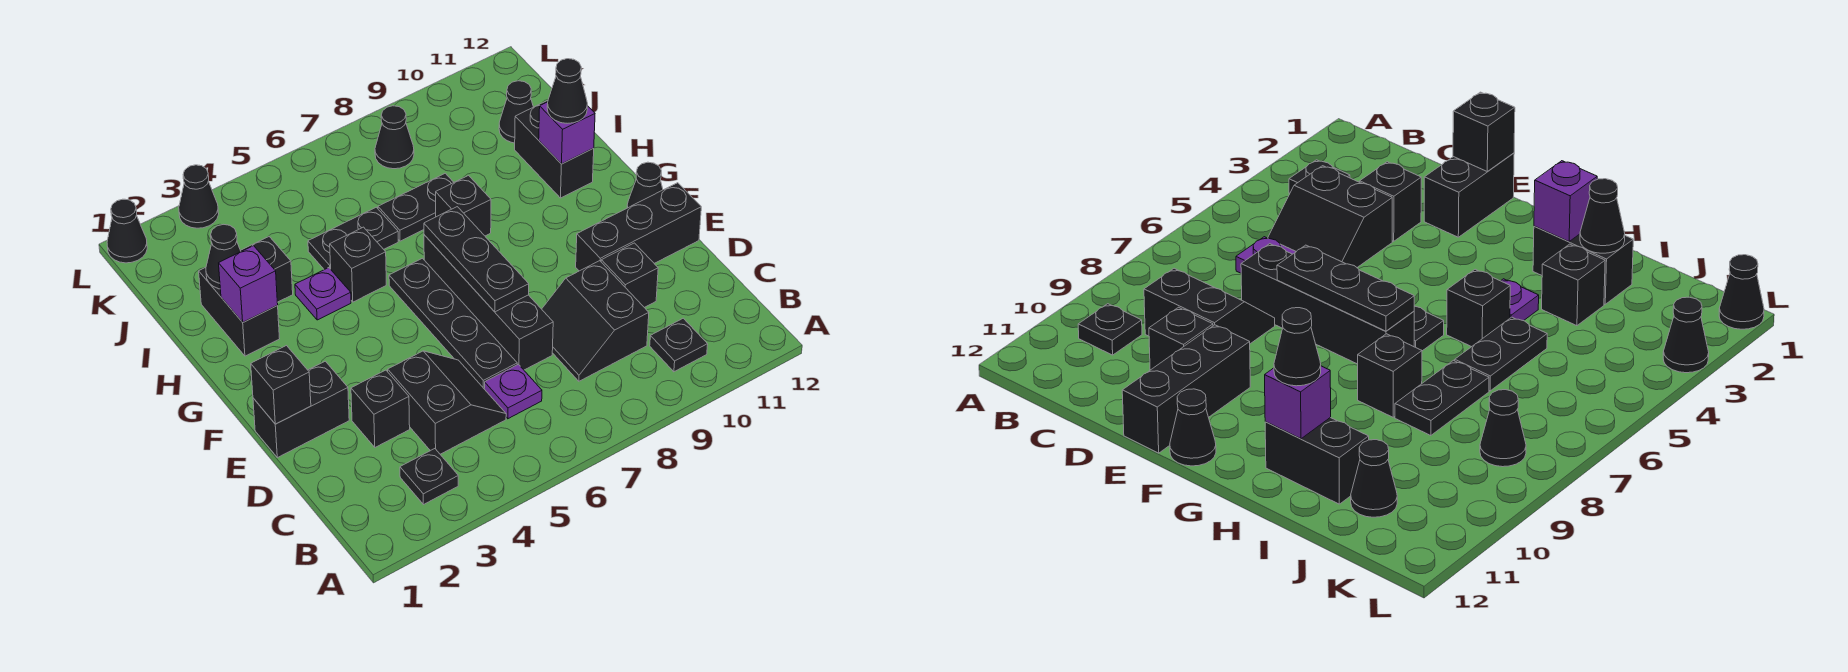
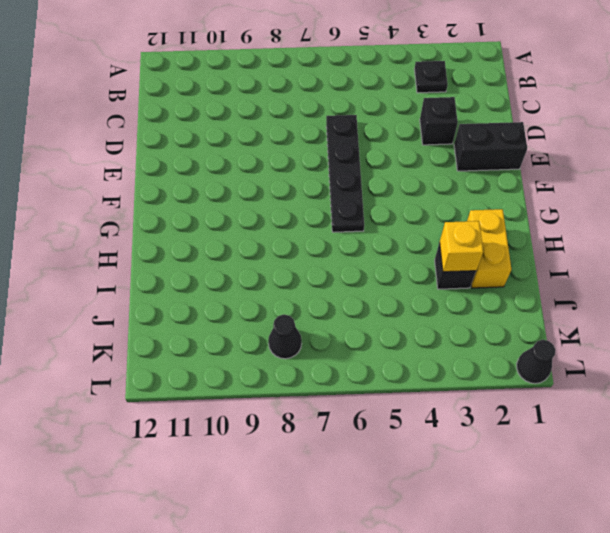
yellow brick H2:I2 level 1 -> black brick H2:I2 level 1
yellow brick I3 level 2 -> none
none -> black plate B10 level 1
none -> black slope C4:D5 level 1 top 4
none -> purple plate C6 level 1
none -> black slope C8:D9 level 1 top 9

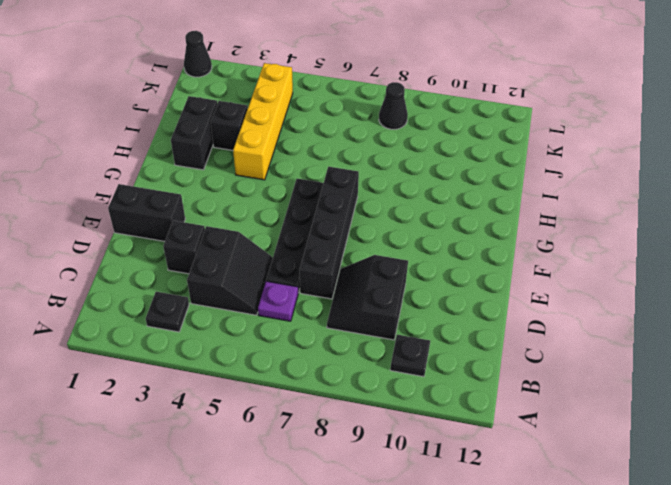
yellow brick H4:K4 level 1 -> purple plate H4 level 1
none -> black brick D10 level 1
none -> black brick E10:E12 level 1
none -> black cone F12 level 1
none -> black brick H5 level 1

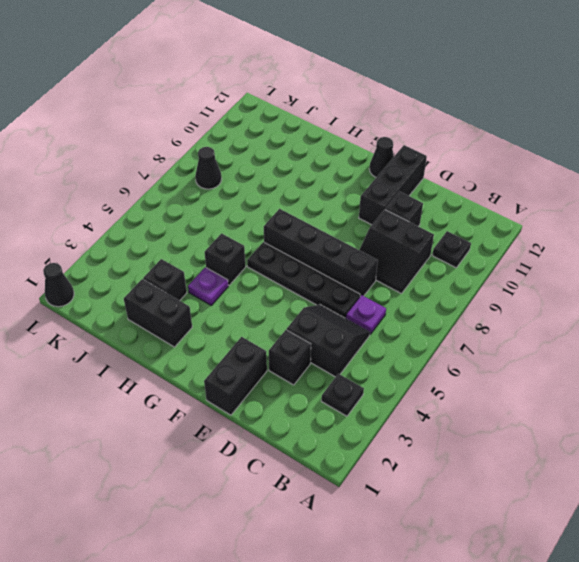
none -> black brick H8 level 1
none -> black brick H11:I11 level 1
none -> black plate I5:I6 level 1
none -> black plate I7:I8 level 1

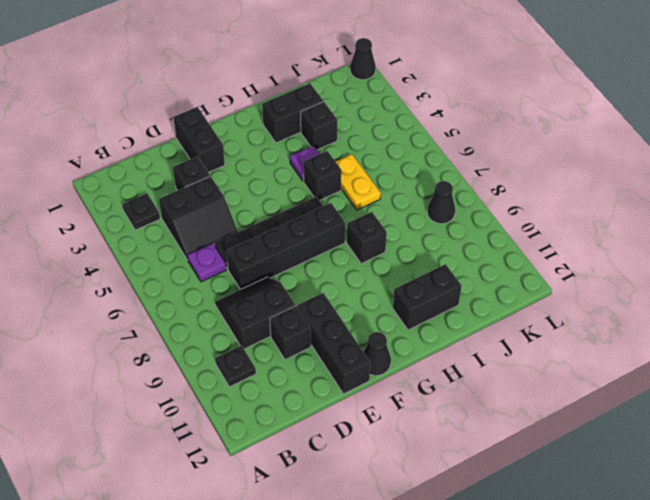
yellow plate I5:I6 level 1 -> black plate I5:I6 level 1
none -> black plate I7:I8 level 1
none -> black cone J11 level 1
none -> black cone L3 level 1
none -> black brick E1 level 2

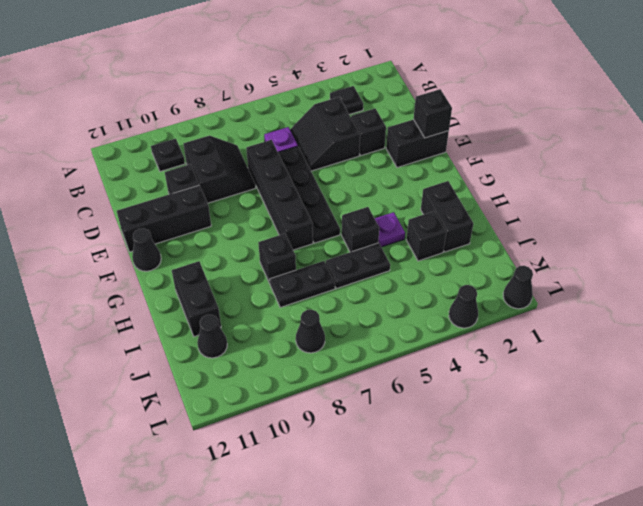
none -> black plate E7:G7 level 2
none -> purple brick H2 level 2
none -> purple brick H11 level 2
none -> black cone I2 level 2

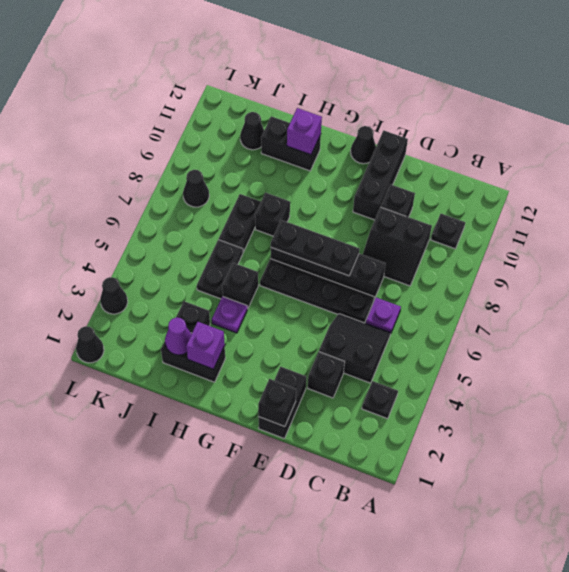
purple cone I2 level 2 -> black cone I2 level 2
none -> black cone H11 level 3

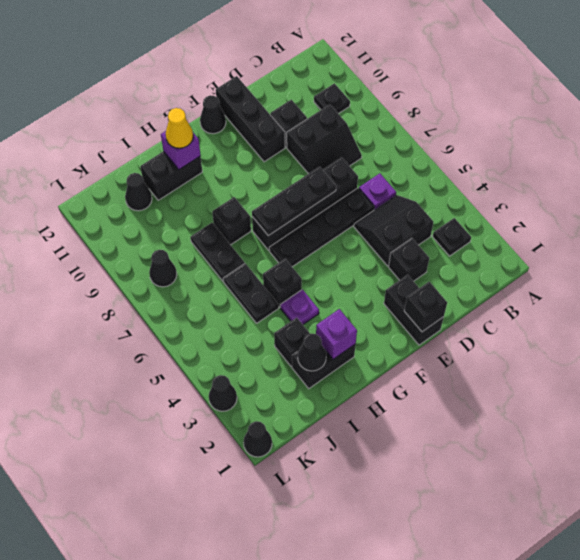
yellow cone H11 level 3 -> black cone H11 level 3

